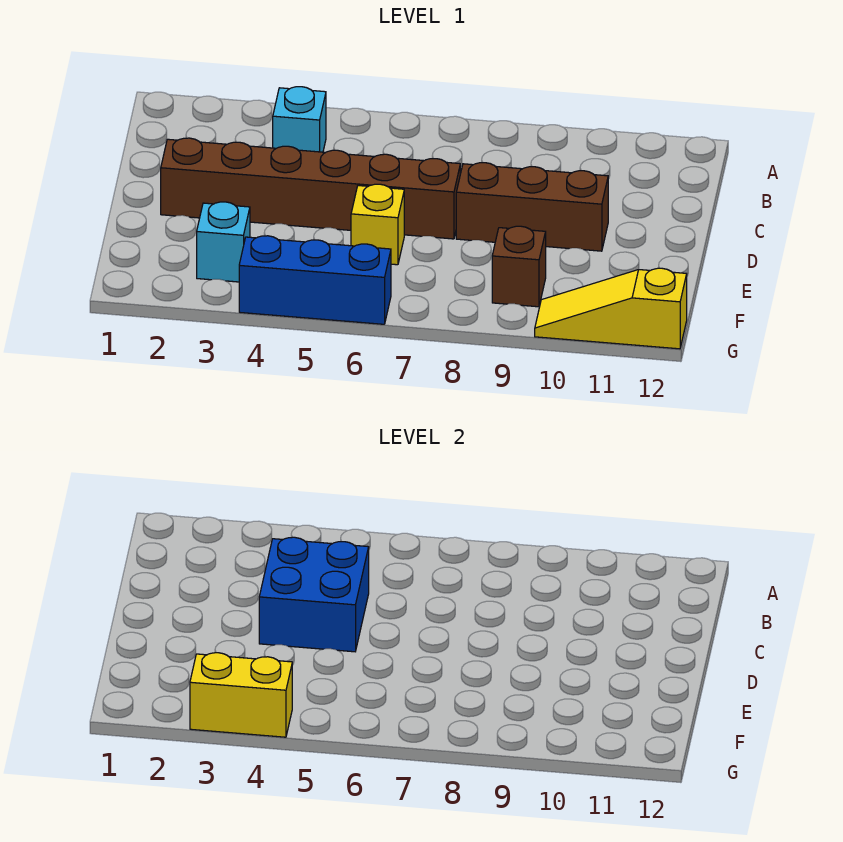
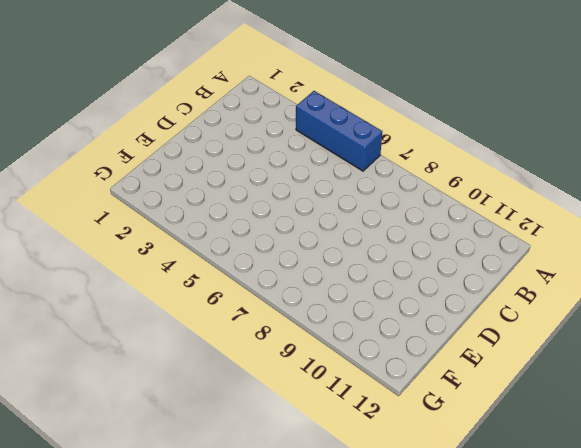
blue brick A4:A6 level 1 -> blue brick G4:G6 level 1
none -> cyan brick B4 level 1
none -> brown brick D2:D7 level 1

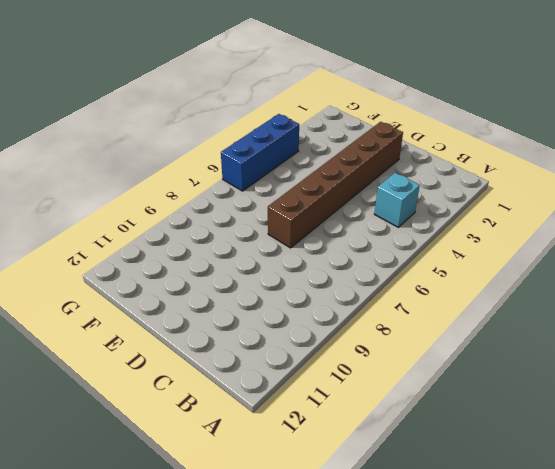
none -> brown brick D8:D10 level 1
none -> yellow brick E6 level 1

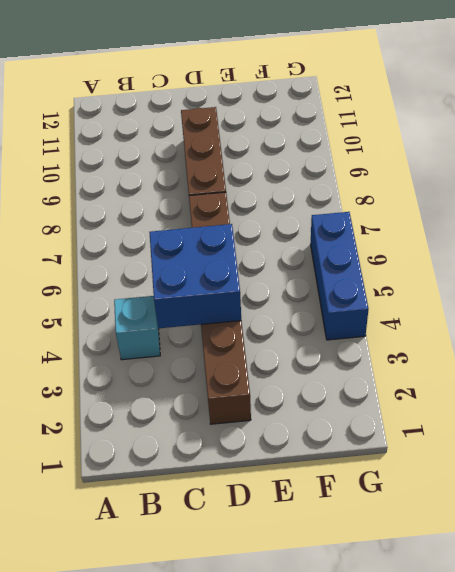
none -> yellow brick E6 level 1
none -> cyan brick F3 level 1

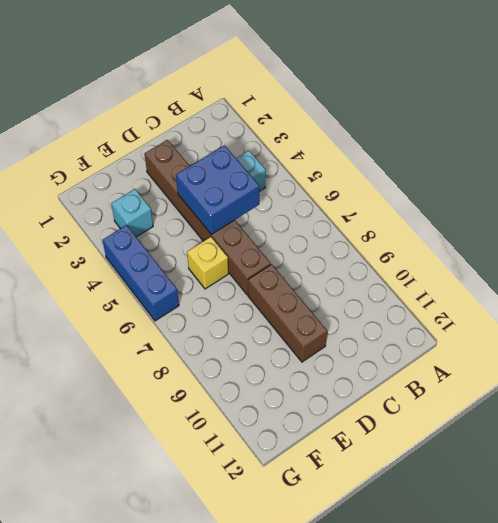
none -> brown brick F9 level 1
none -> yellow slope G10:G12 level 1 top 12

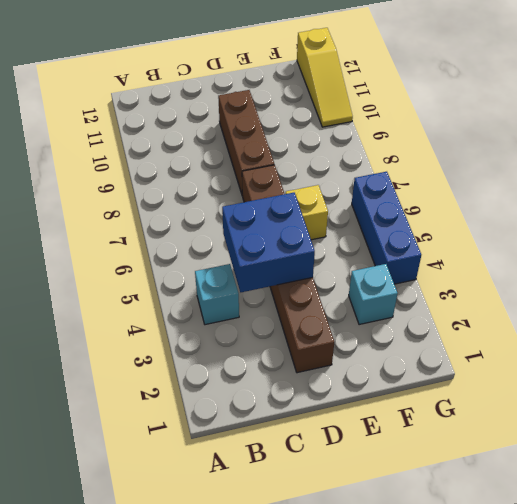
none -> brown brick F9 level 1
none -> yellow brick G3:G4 level 2

